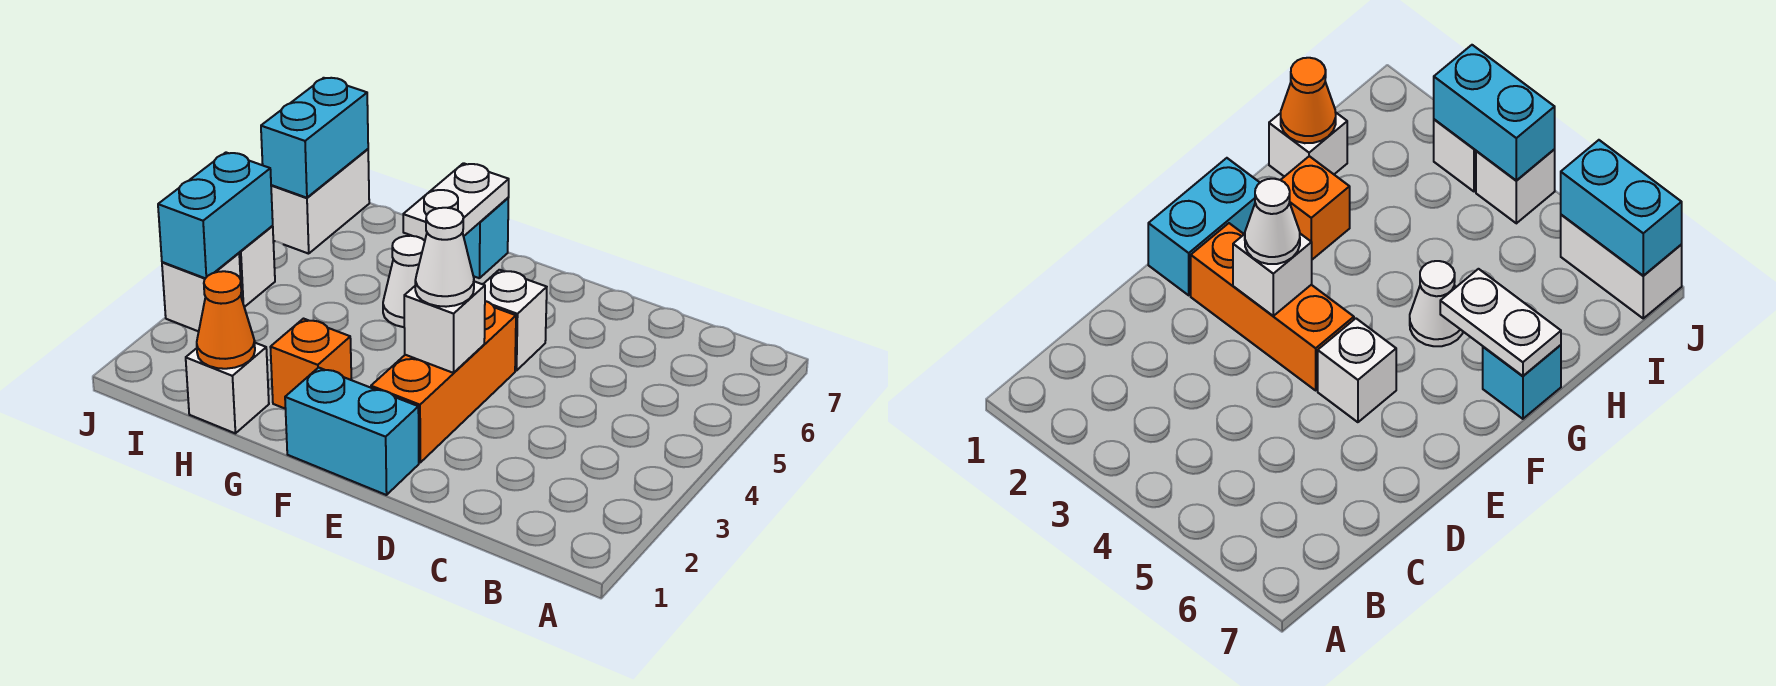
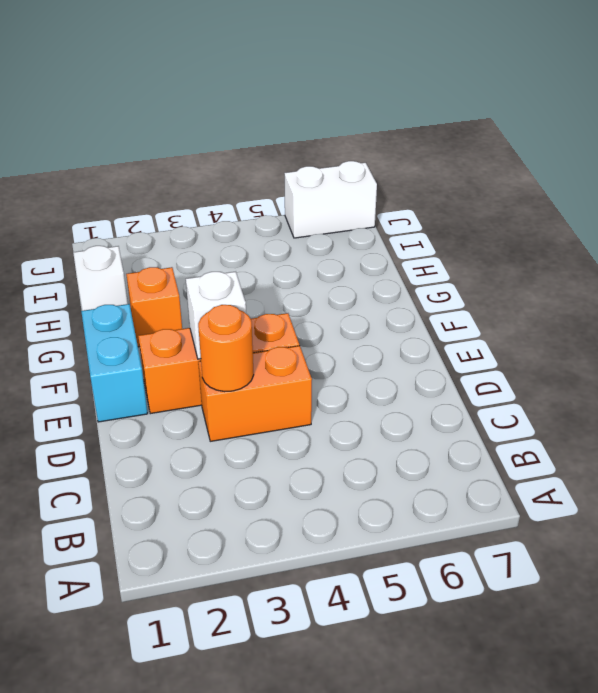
orange brick D3:D4 level 1 -> none
orange round brick D3 level 2 -> none
none -> white brick E5 level 1
none -> white cone G5 level 1
none -> cyan brick G7 level 1

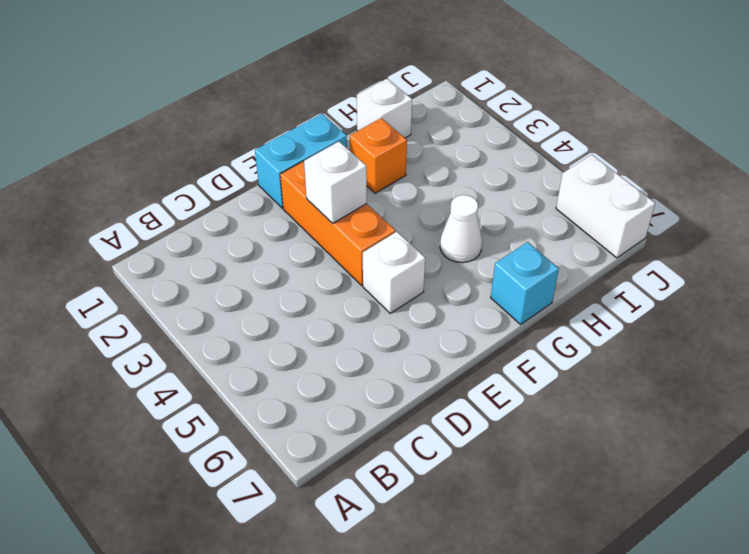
none -> white brick J3 level 1
none -> white brick J4 level 1
none -> white plate G6:G7 level 2

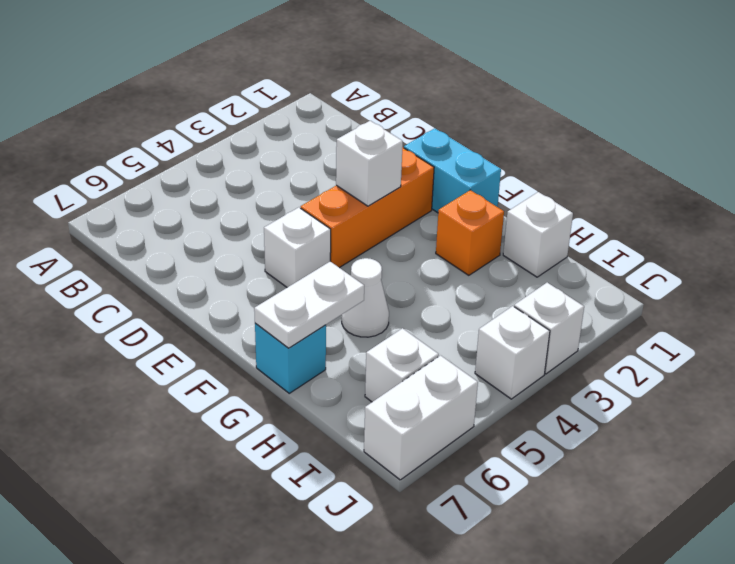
white brick I6 level 1 -> none
none -> orange cone H1 level 2
none -> cyan brick J3:J4 level 2
none -> cyan brick J6:J7 level 2

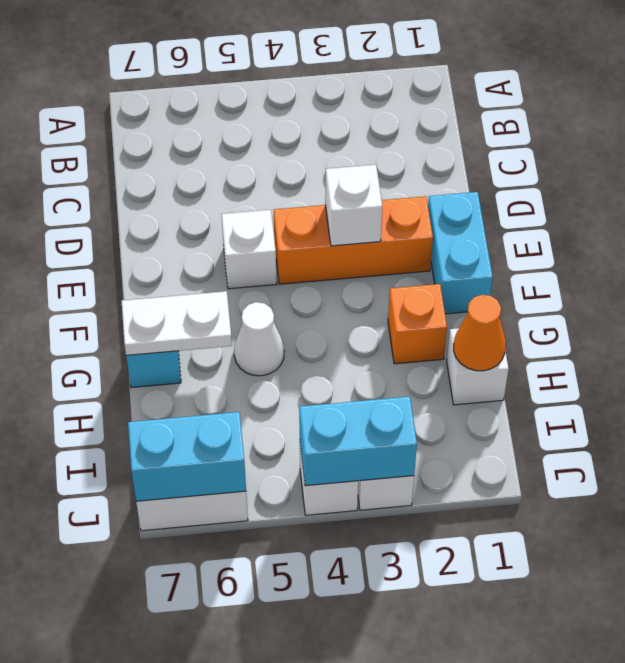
none -> white cone E3 level 3

